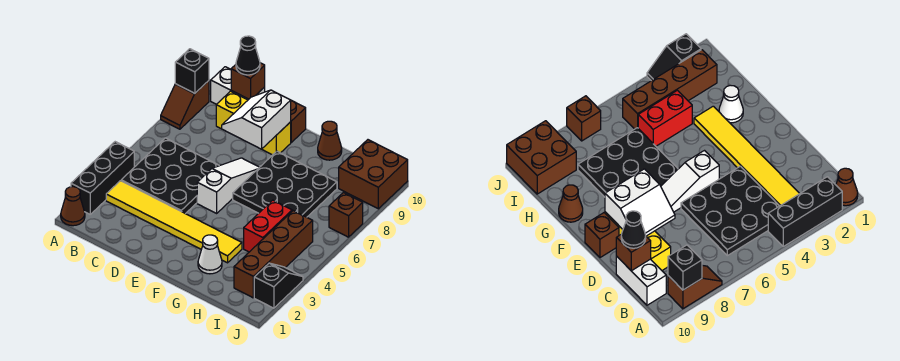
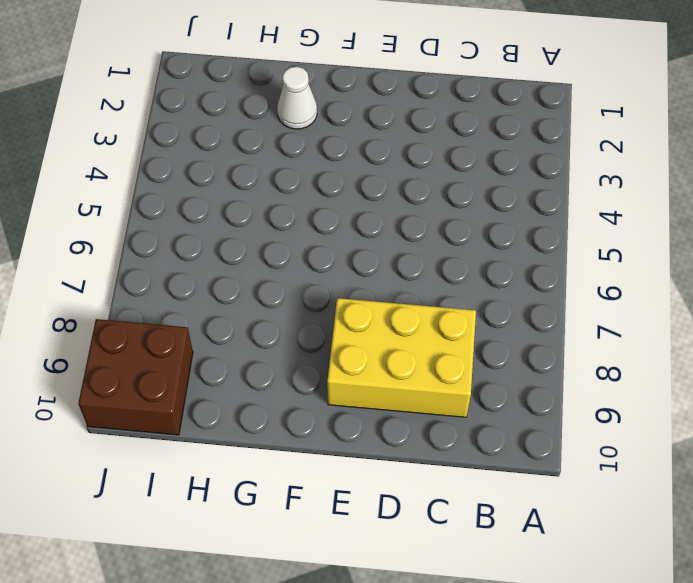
yellow brick C8:E9 level 1 -> yellow brick C9:E9 level 1
none -> brown cone A1 level 1
none -> black brick A2:A4 level 1
none -> brown slope A8:A9 level 1 top 9

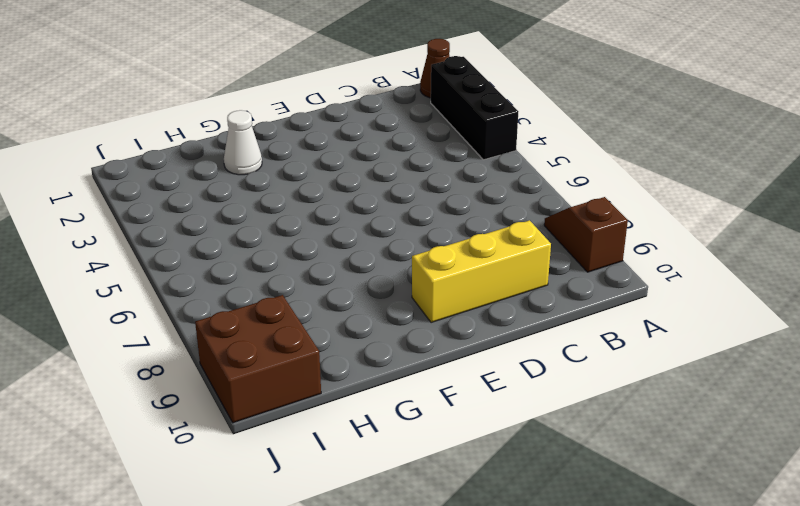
none -> yellow tile B3:G3 level 1
none -> black plate B4:D6 level 1
none -> white brick B10:C10 level 1

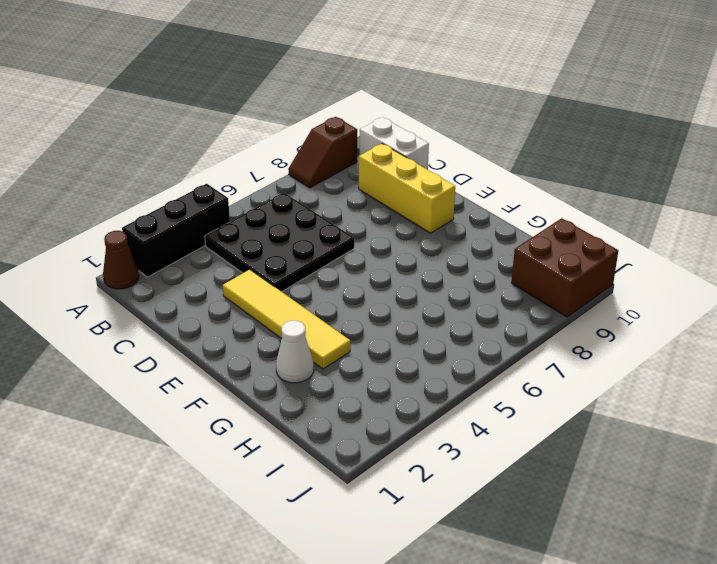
yellow tile D3:G3 level 1 -> yellow tile B3:G3 level 1
none -> white slope E5:E7 level 1 top 5
none -> brown brick E10 level 1
none -> black plate F6:H8 level 1

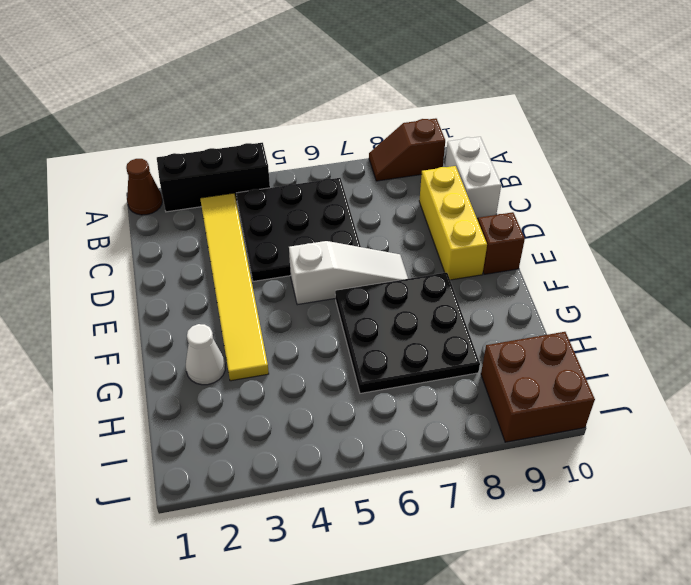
none -> brown cone G10 level 1
none -> red brick H4:H5 level 1
none -> brown brick I2:I5 level 1

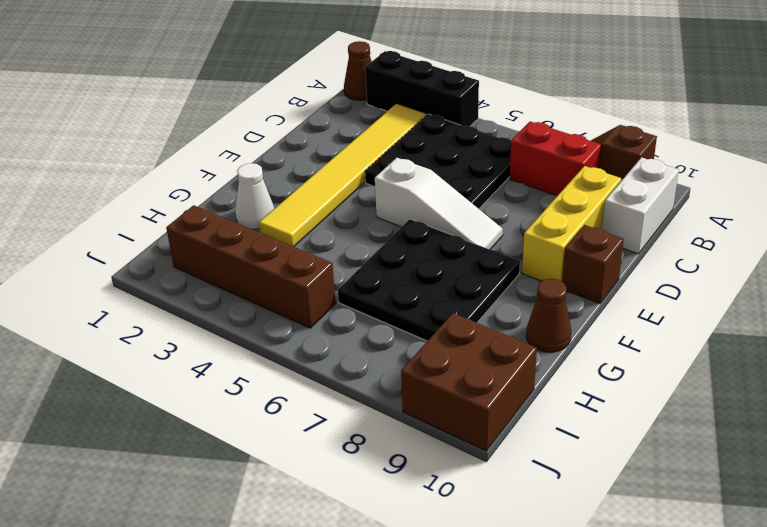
red brick B7:B8 level 1 -> red brick H4:H5 level 1
none -> black slope J2:J3 level 1 top 2
none -> brown brick J7 level 1
none -> black brick A9 level 2

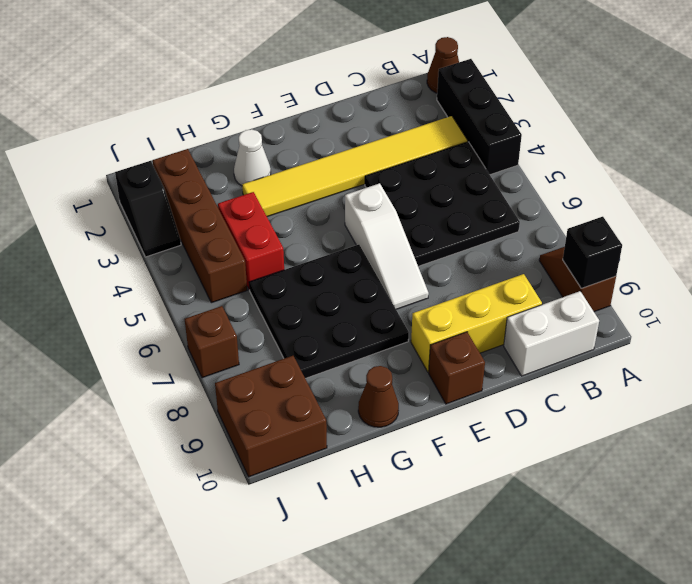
none -> brown brick C10 level 2
none -> white slope D8:E9 level 2 top E
none -> black cone C10 level 3

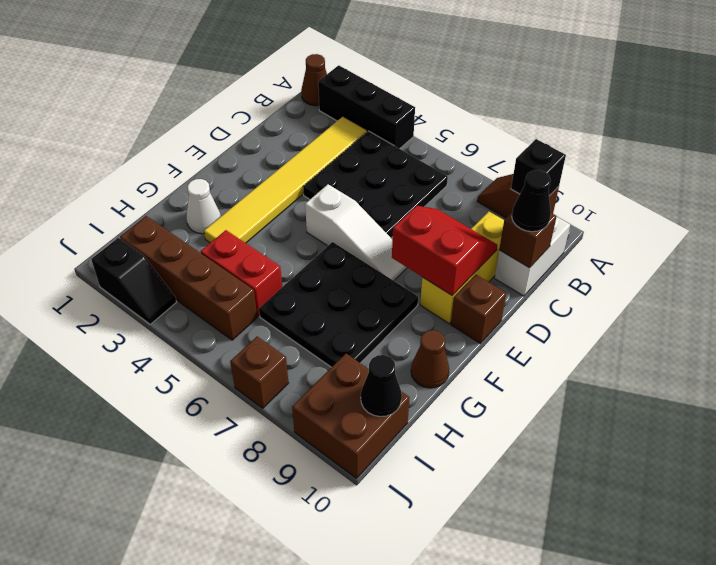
red slope D8:E9 level 2 top E -> white slope D8:E9 level 2 top E
black cone I10 level 2 -> none

